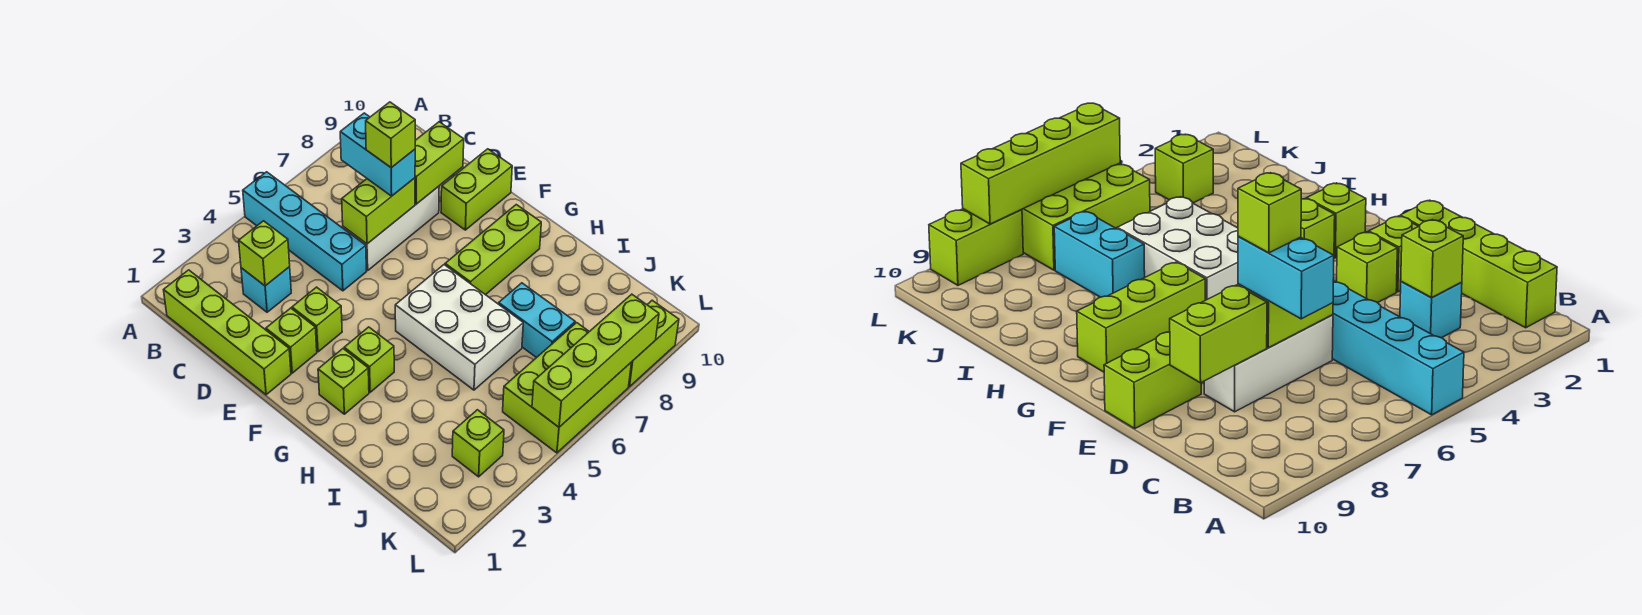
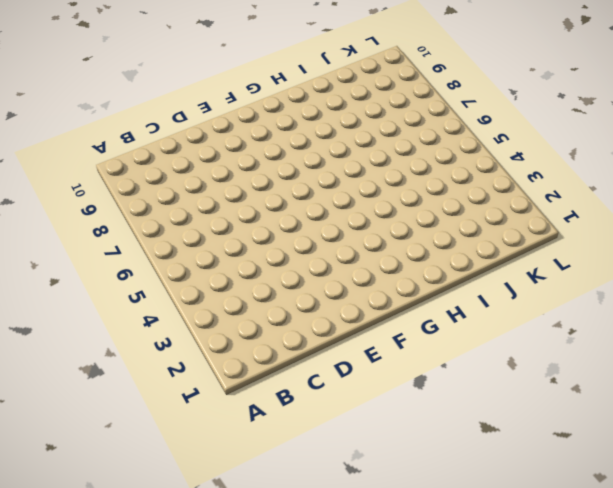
none -> cyan brick A5:D5 level 1
none -> lime brick B1:E1 level 1
none -> cyan brick C3 level 1

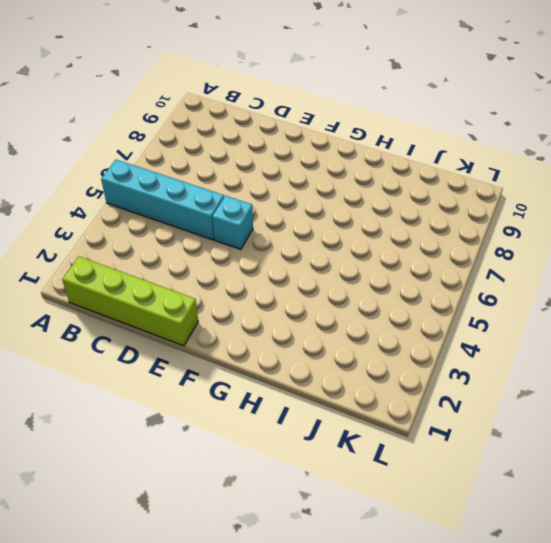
cyan brick E5 level 1 -> cyan brick C3 level 1
none -> white brick D6:D8 level 1
none -> lime brick E2 level 1
none -> lime brick E3 level 1

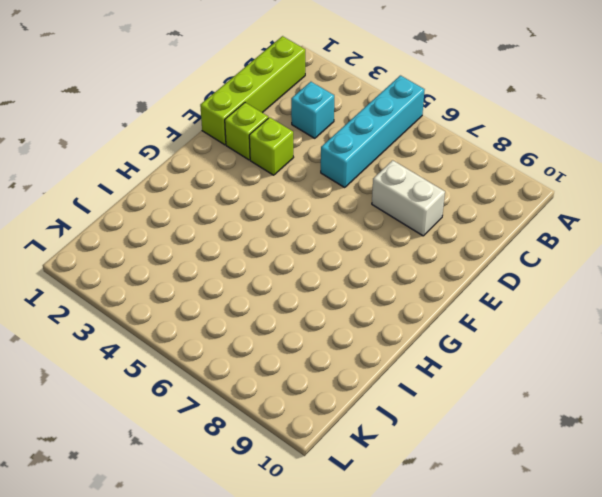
white brick D7:D8 level 1 -> white brick D6:D8 level 1
none -> lime brick E9:E10 level 1
none -> lime brick G2 level 1
none -> lime brick G3 level 1

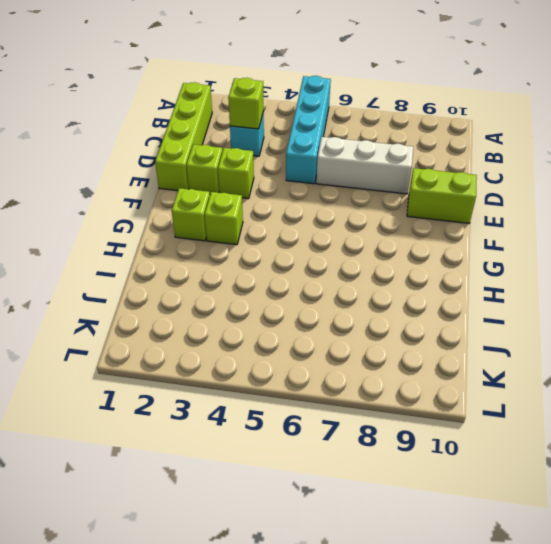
none -> white brick G5:I6 level 1
none -> lime brick G7:G9 level 1
none -> cyan brick I7:J7 level 1

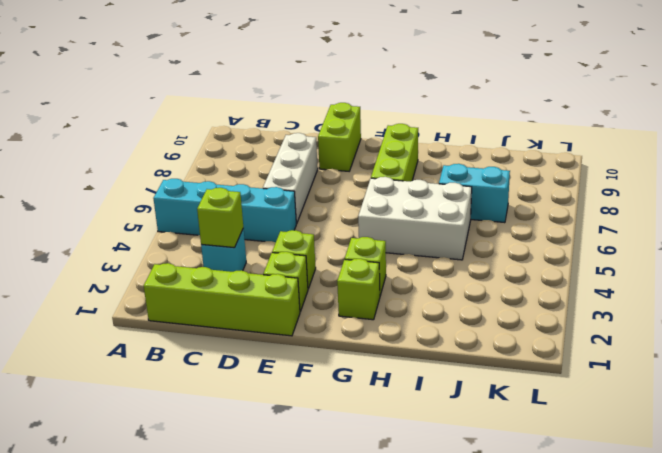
none -> lime brick K3 level 1
none -> lime brick K5:L7 level 1
none -> lime brick L8:L9 level 1

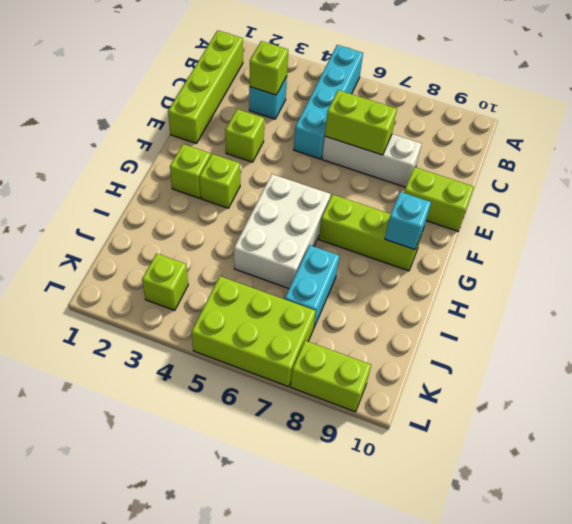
cyan brick G9 level 2 -> none
none -> lime brick E2 level 1
none -> lime brick D8:D9 level 2
none -> lime brick L5:L8 level 2

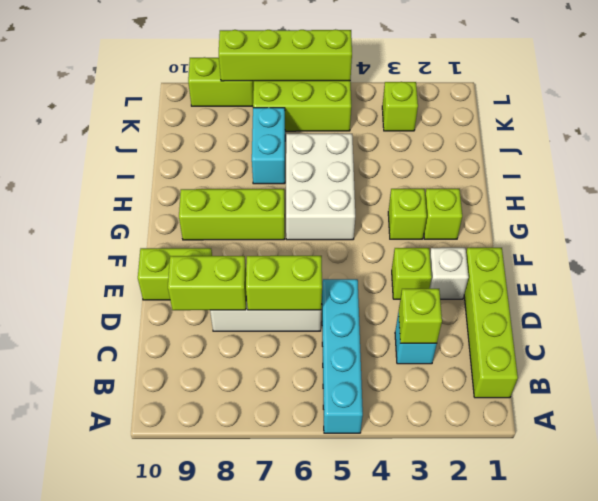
white brick E2 level 1 -> lime brick E2 level 1
none -> cyan brick C7:D7 level 3
none -> lime brick D7 level 4

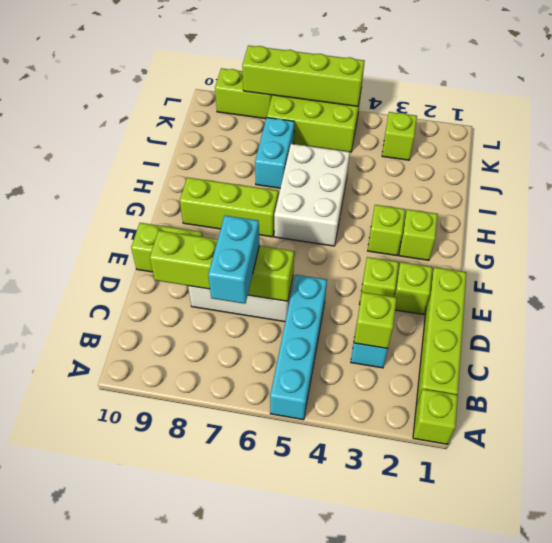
lime brick A1 level 1 -> lime brick D7 level 4

